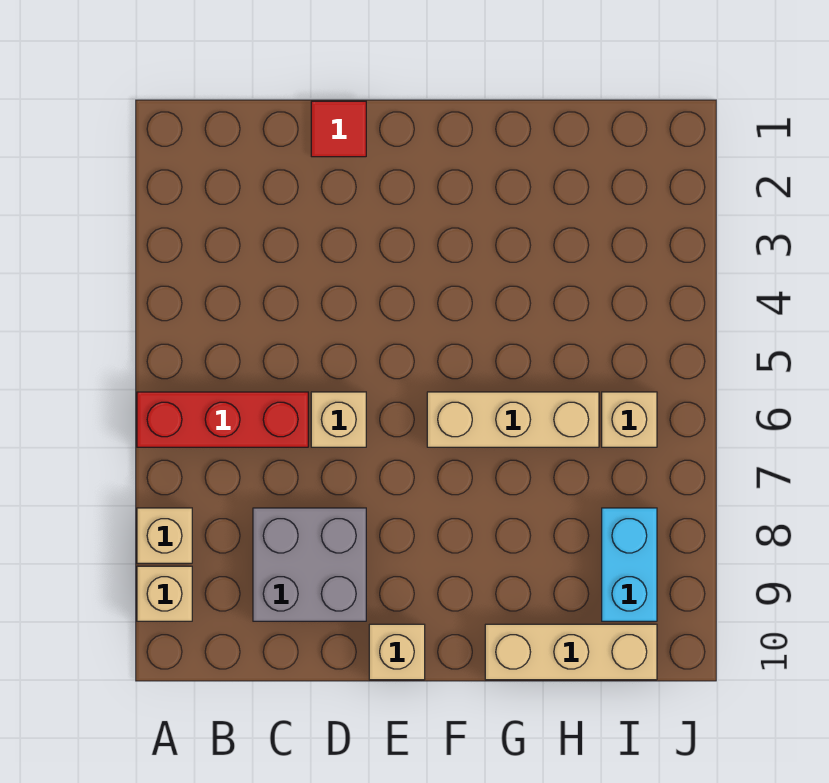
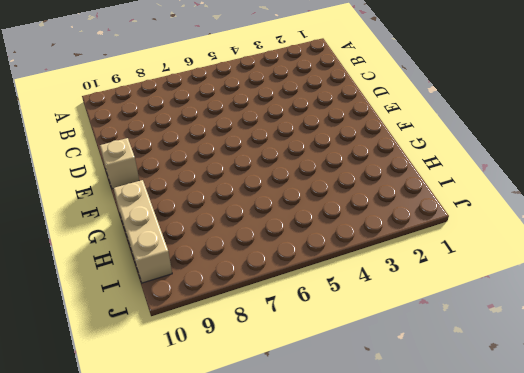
none -> red brick A6:C6 level 1
none -> tan brick A8 level 1

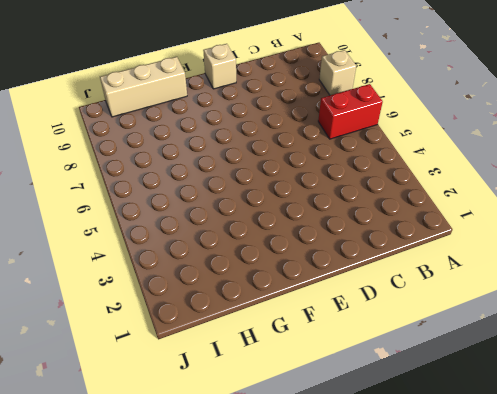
red brick A6:B6 level 1 -> red brick A6:C6 level 1
none -> tan brick A9 level 1
none -> grey brick C8:D9 level 1

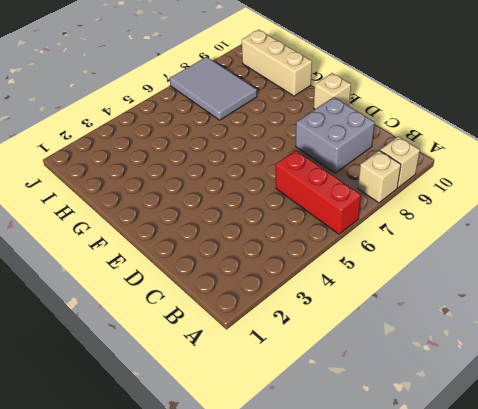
grey tile H7:J8 level 1 -> cyan brick I8:I9 level 1
none -> red tile D1 level 1
none -> tan brick D6 level 1

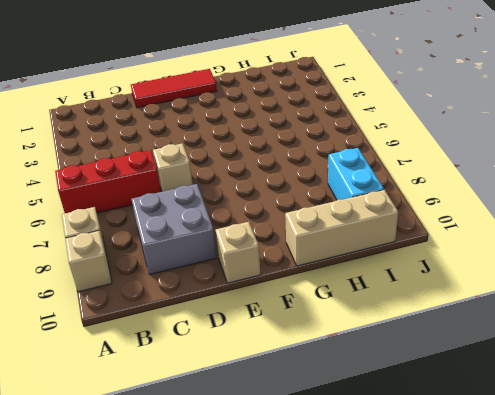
red tile D1:F1 level 1 -> red tile D1 level 1
none -> tan brick F6:H6 level 1
none -> tan brick I6 level 1

